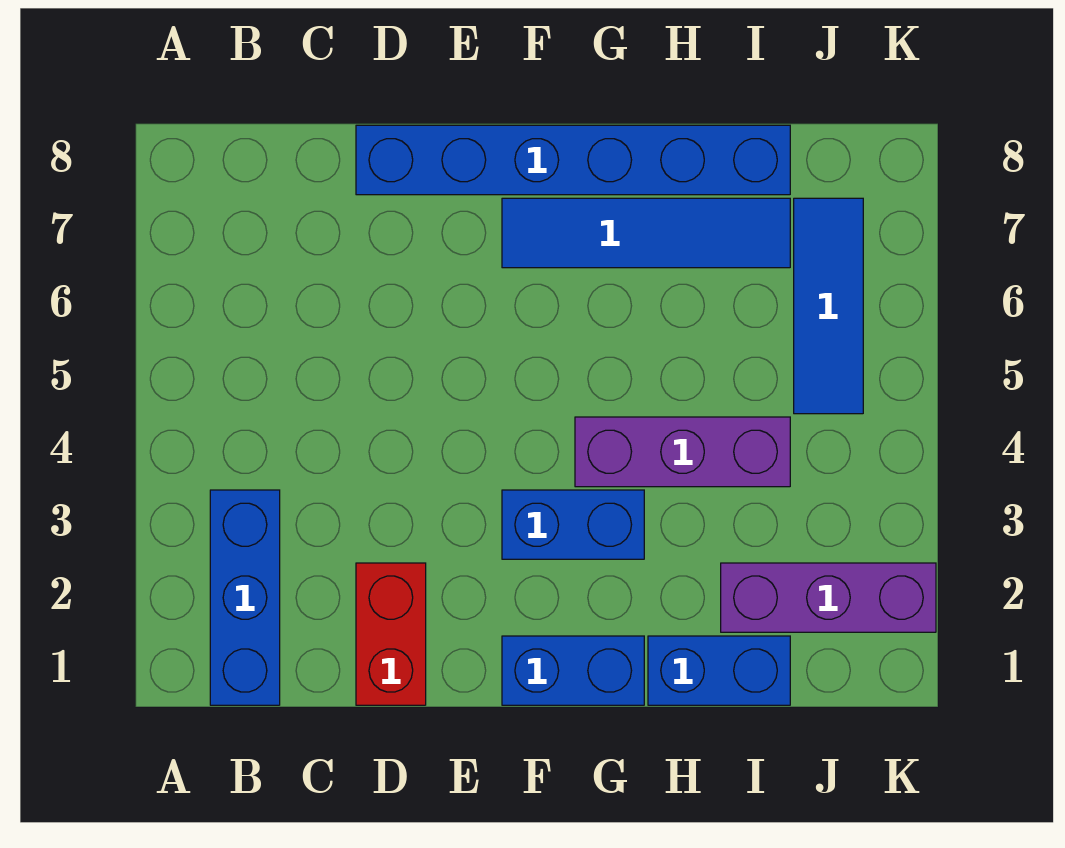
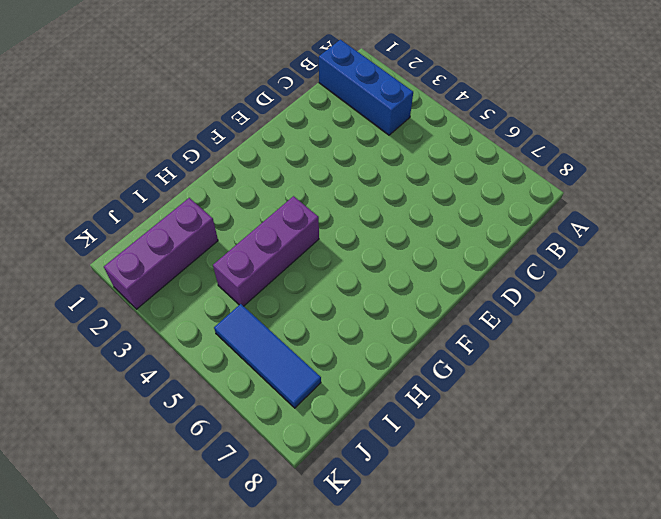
none -> red brick D1:D2 level 1
none -> blue brick D8:I8 level 1

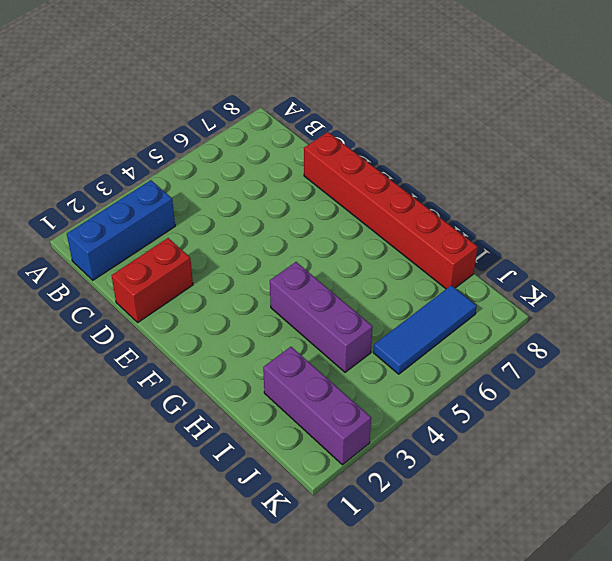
red brick D8:I8 level 1 -> blue brick D8:I8 level 1
none -> blue brick F1:G1 level 1
none -> blue brick F3:G3 level 1

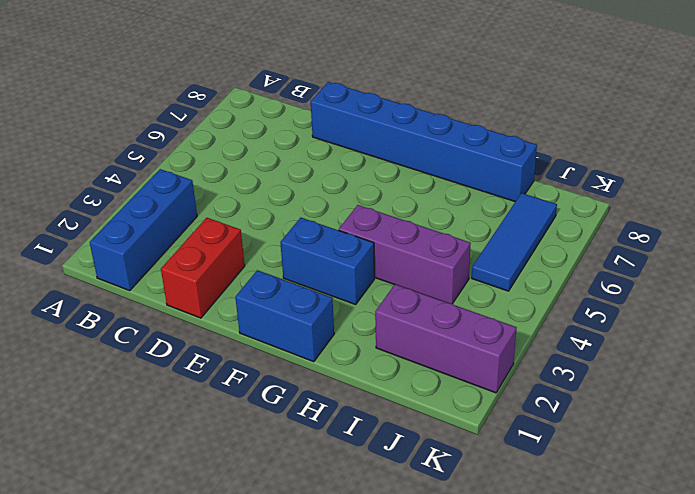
none -> blue tile F7:I7 level 1
none -> blue brick H1:I1 level 1

